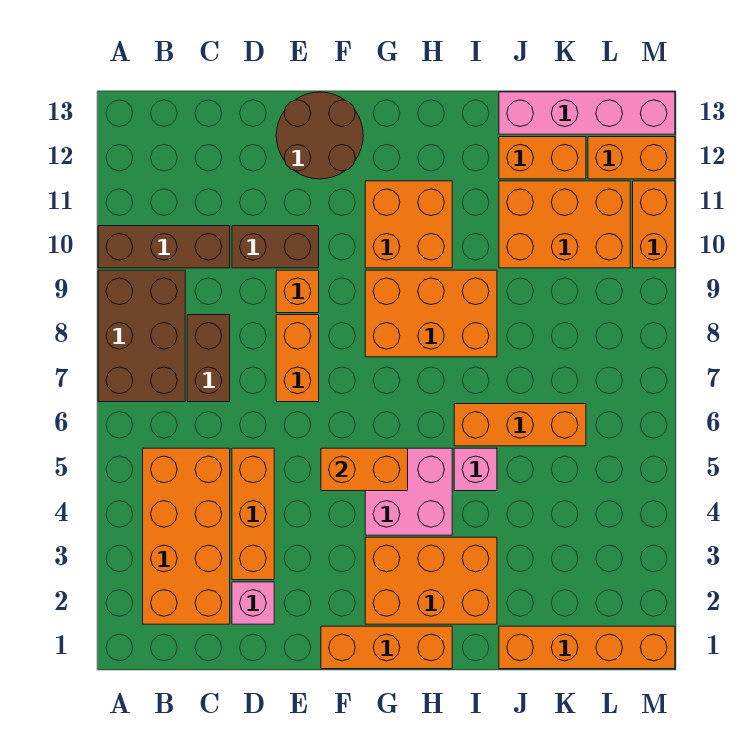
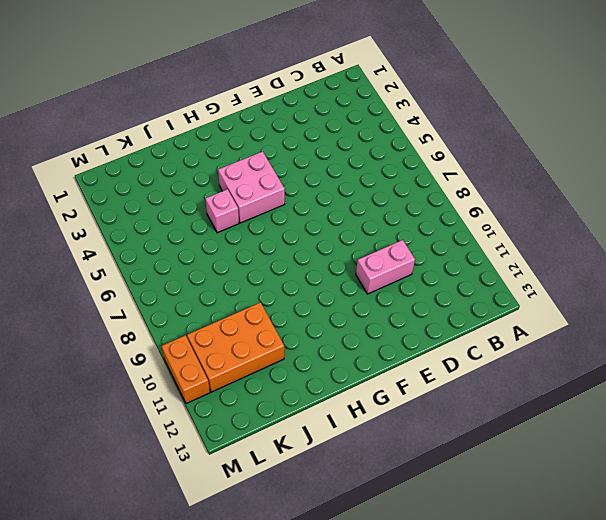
pink brick D10:E10 level 1 -> brown brick D10:E10 level 1
none -> brown brick A7:B9 level 1
none -> brown brick A10:C10 level 1
none -> orange brick B2:C5 level 1

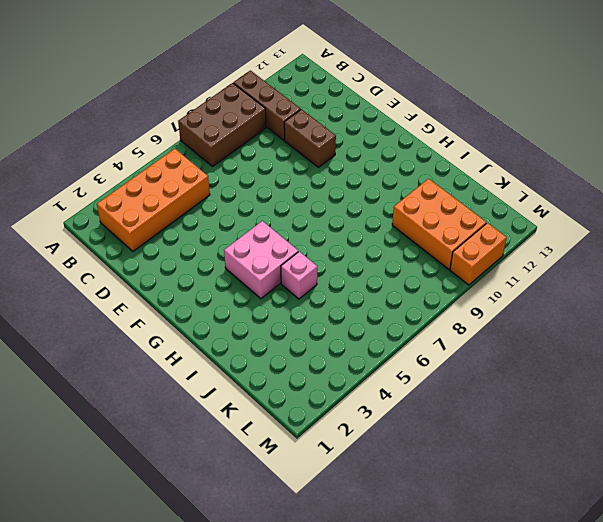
none -> brown brick C7:C8 level 1
none -> pink brick D2 level 1
none -> orange brick D3:D5 level 1

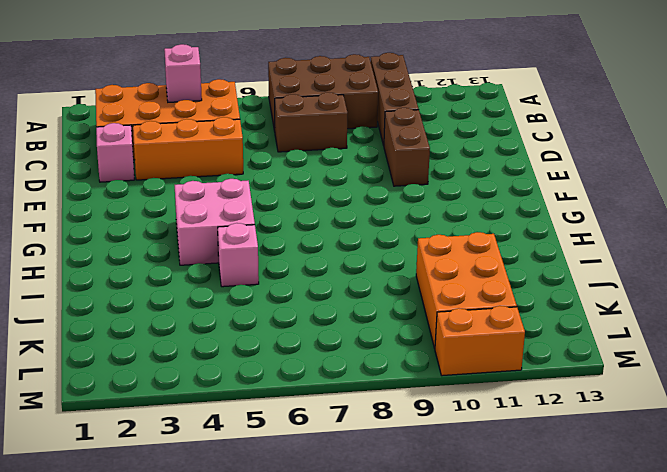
pink brick B4 level 2 -> none
none -> orange brick E7:E8 level 1
none -> orange brick E9 level 1
none -> brown round brick E12:F13 level 1

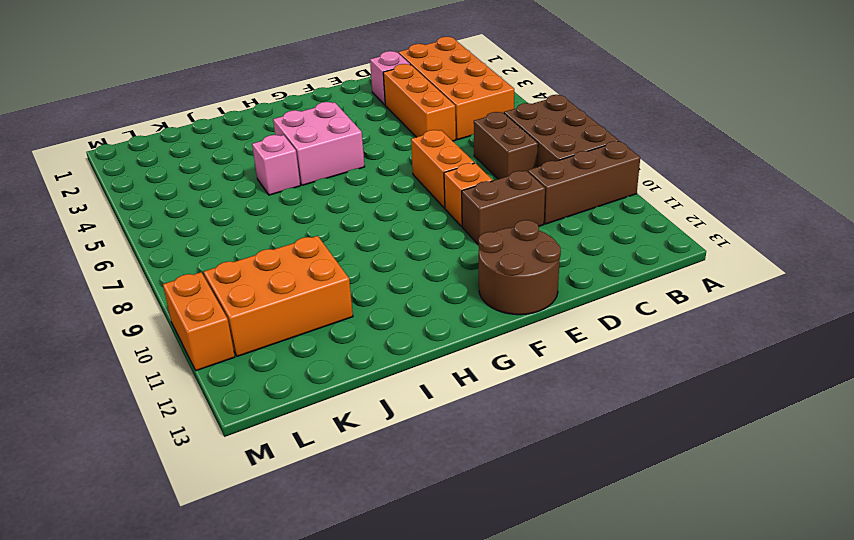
none -> orange brick F1:H1 level 1
none -> orange brick G2:I3 level 1
none -> orange brick G8:I9 level 1

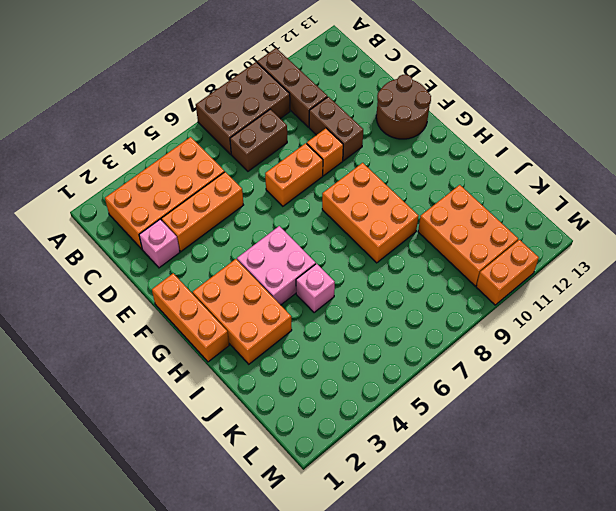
none -> orange brick G10:H11 level 1
none -> orange brick I6:K6 level 1
none -> orange brick J1:M1 level 1

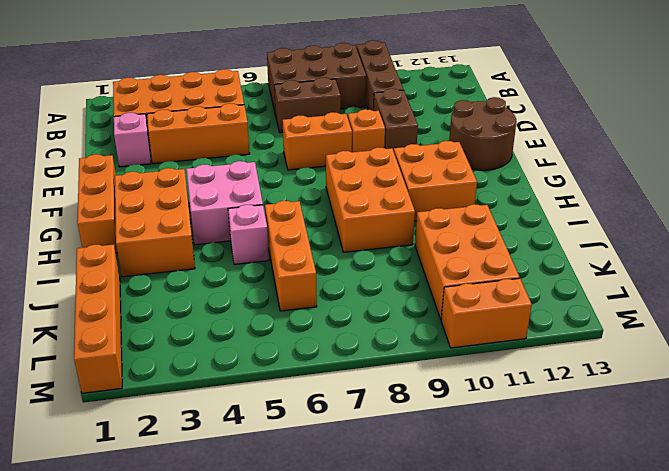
none -> orange brick J12:K12 level 1
none -> pink brick J13:M13 level 1
none -> orange brick L12:M12 level 1

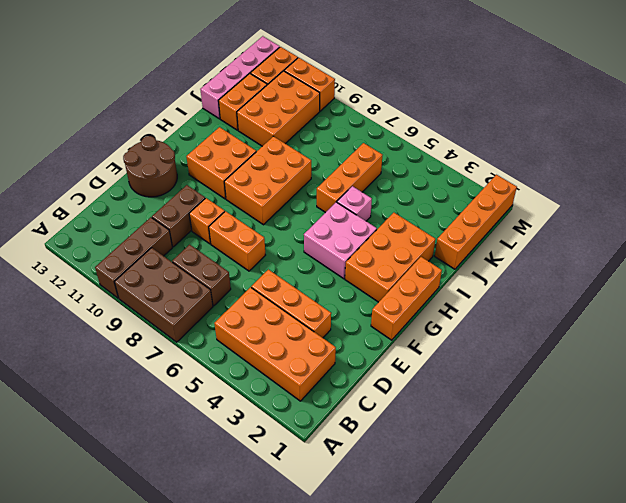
none -> pink brick D2 level 1
none -> orange brick F5:G5 level 2

